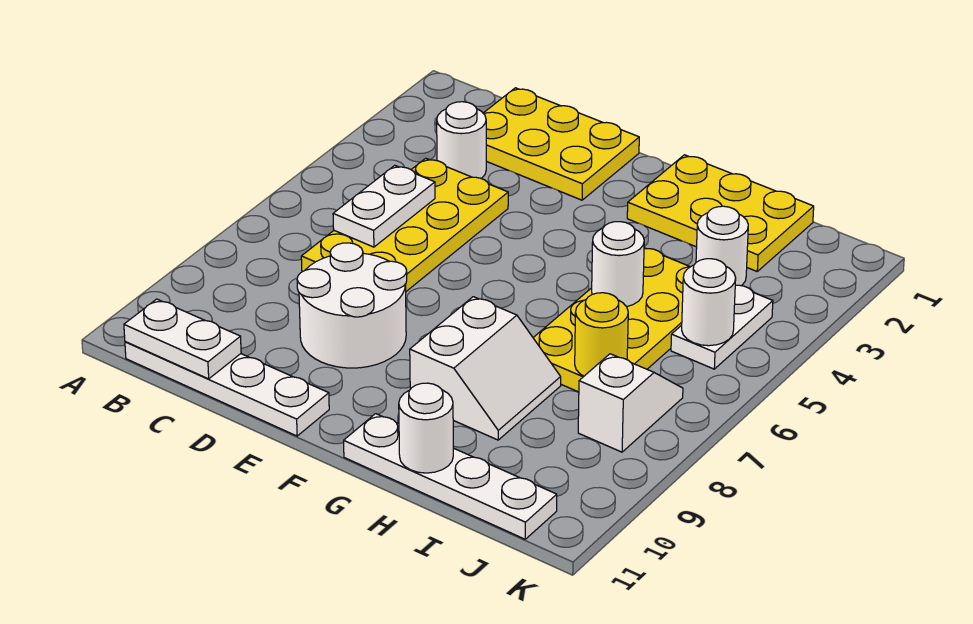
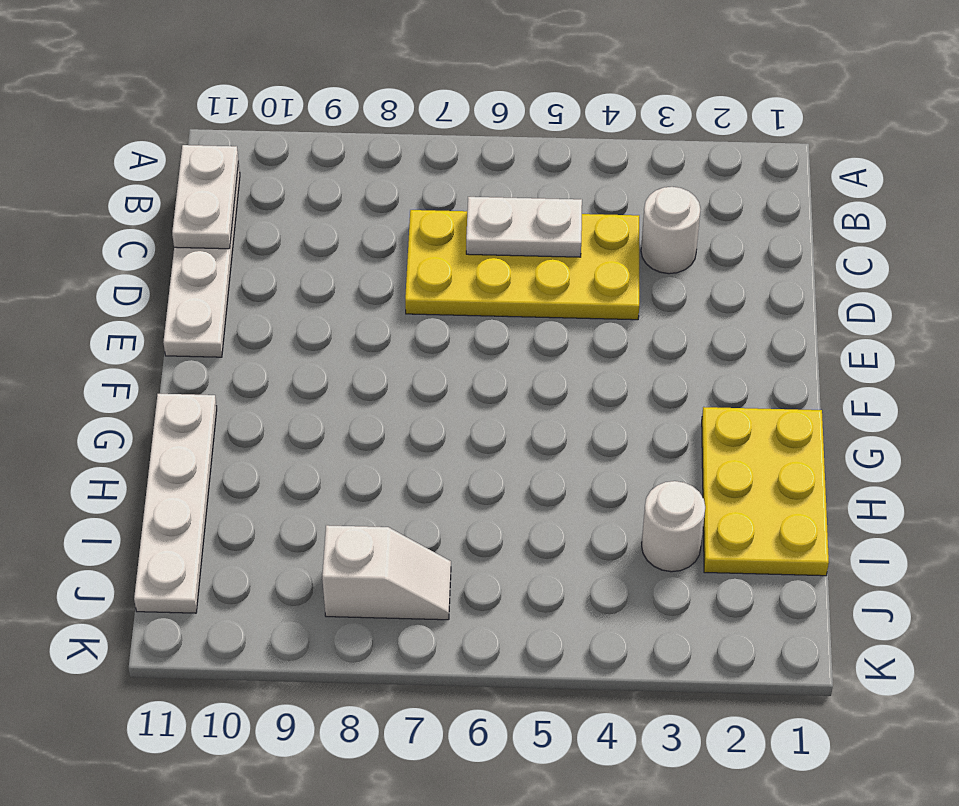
none -> yellow plate C1:E2 level 1
none -> white round brick D8:E9 level 1
none -> white slope G8:H9 level 1 top G

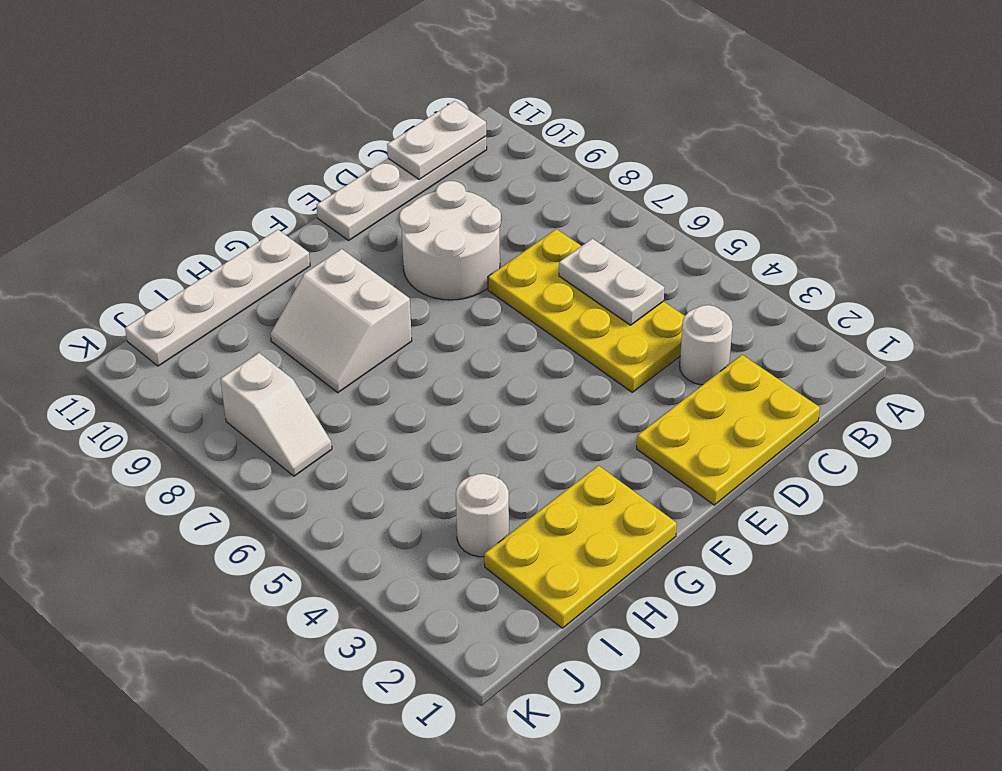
none -> yellow plate H4:I7 level 1
none -> white plate J4:J5 level 1
none -> white round brick H5 level 2

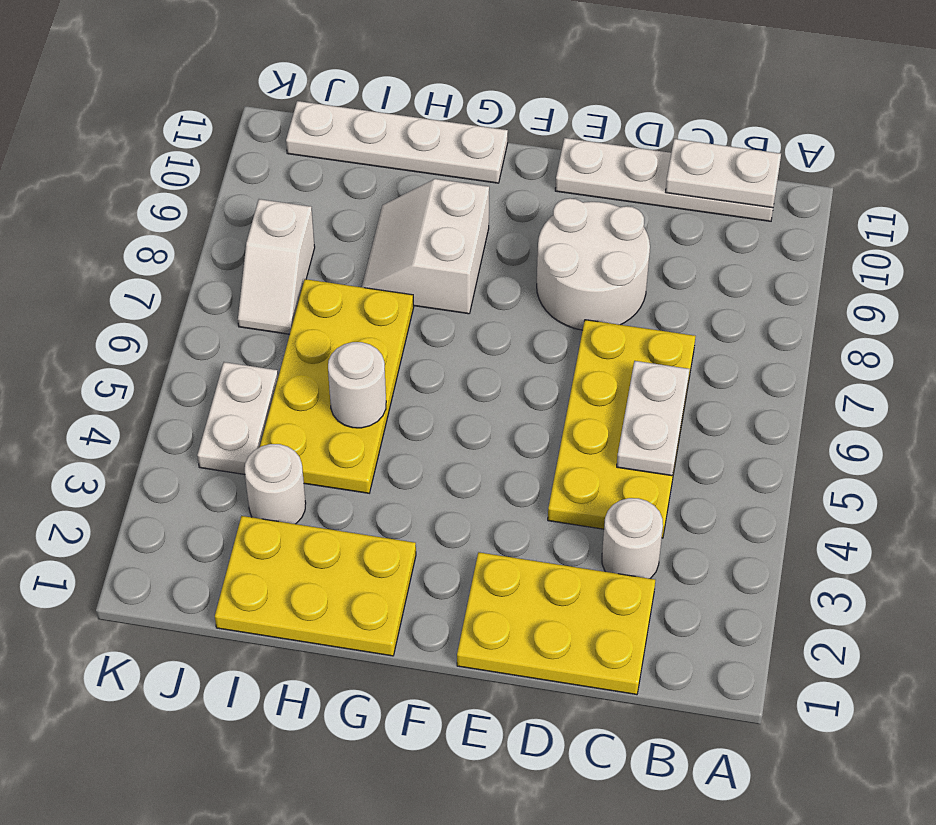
none -> white round brick H11 level 2
none -> yellow round brick I7 level 2
none -> white round brick J5 level 2

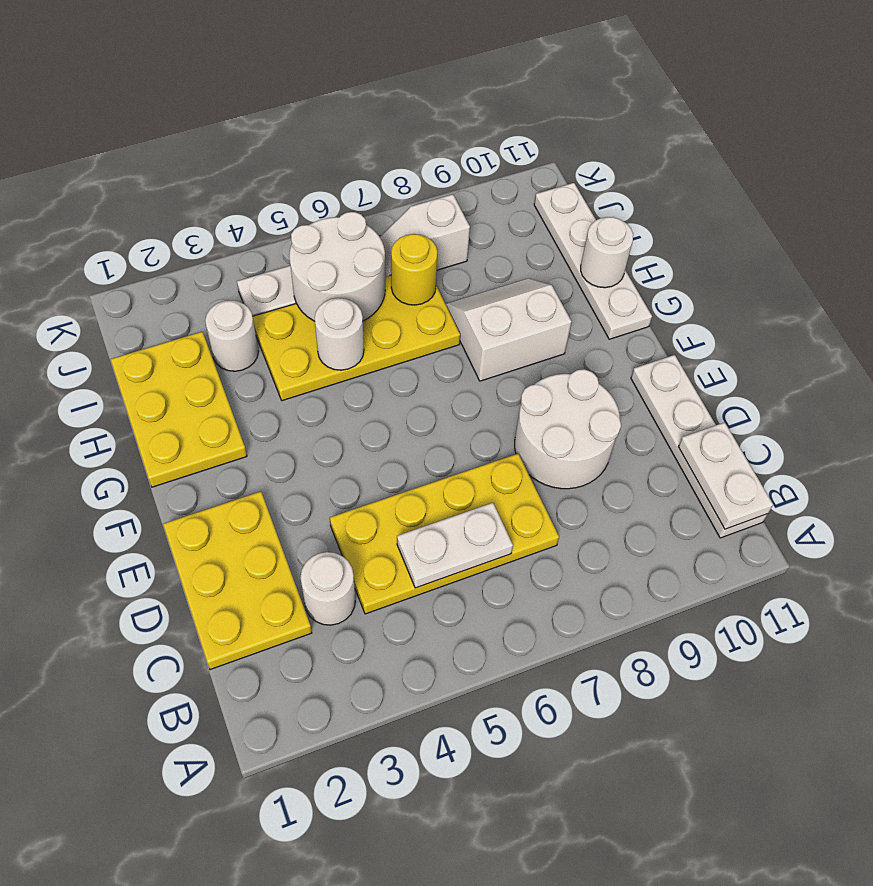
white round brick I5:J6 level 2 -> white round brick J5 level 2

